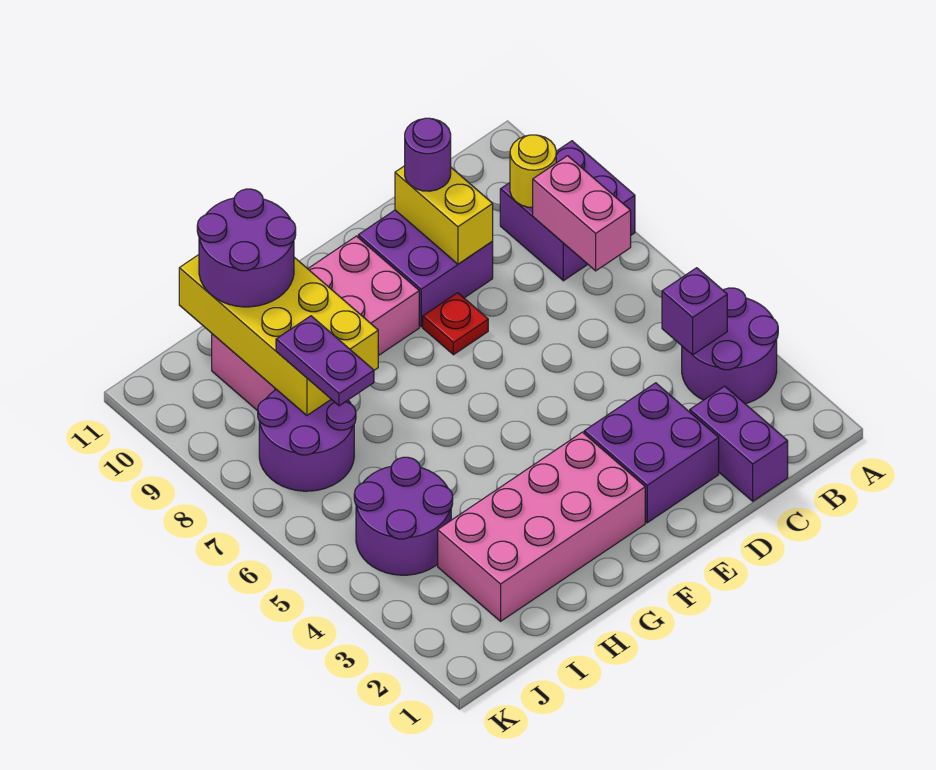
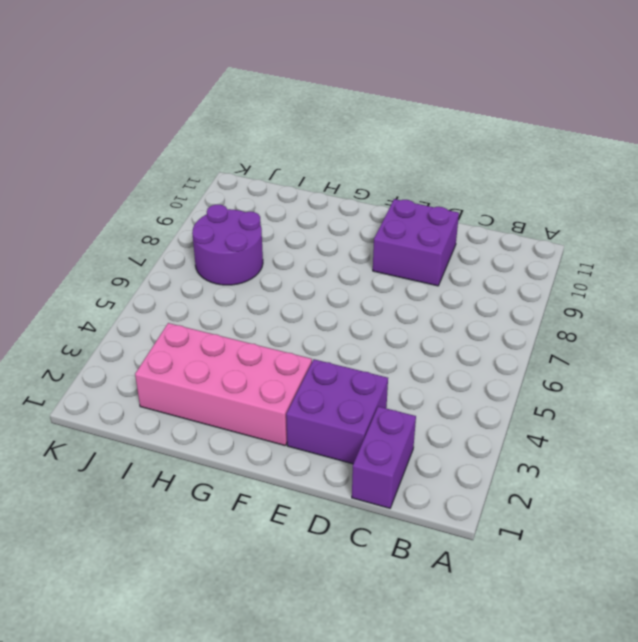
none -> purple round brick A3:B4 level 1
none -> purple brick A8:B9 level 1
none -> red plate E8 level 1

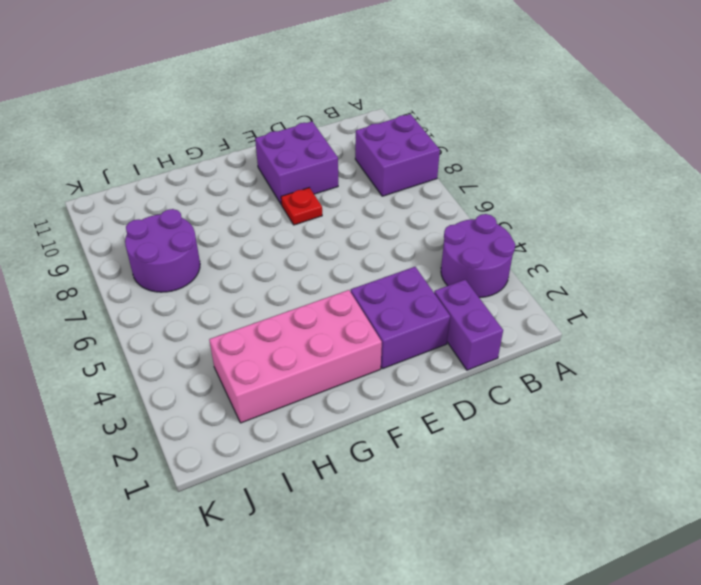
none -> pink brick F9:I10 level 1
none -> purple round brick I4:J5 level 1
none -> purple brick B4 level 2

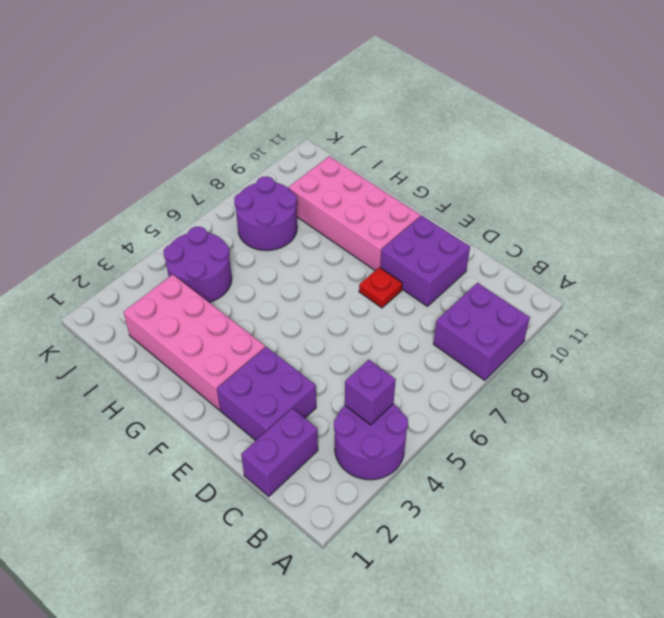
none -> pink brick B7:B8 level 2
none -> yellow round brick B9 level 2
none -> yellow brick D9:D10 level 2

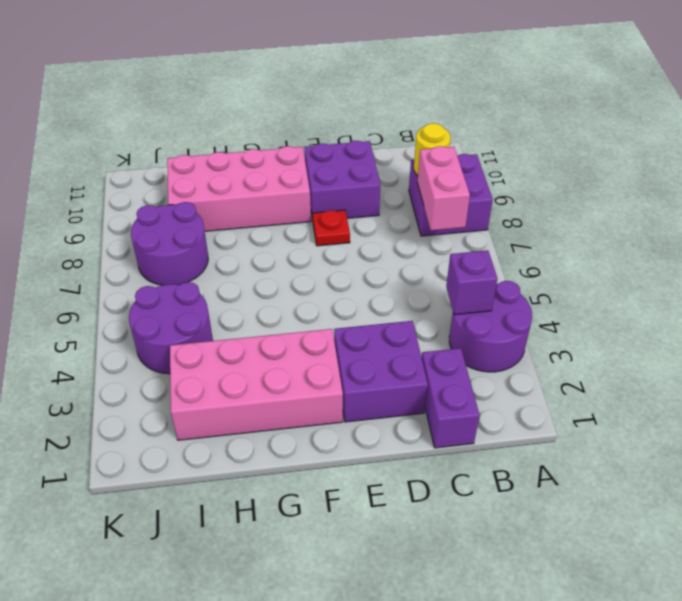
none -> yellow brick D9:D10 level 2
none -> yellow brick H8:I11 level 2
none -> purple round brick D10 level 3

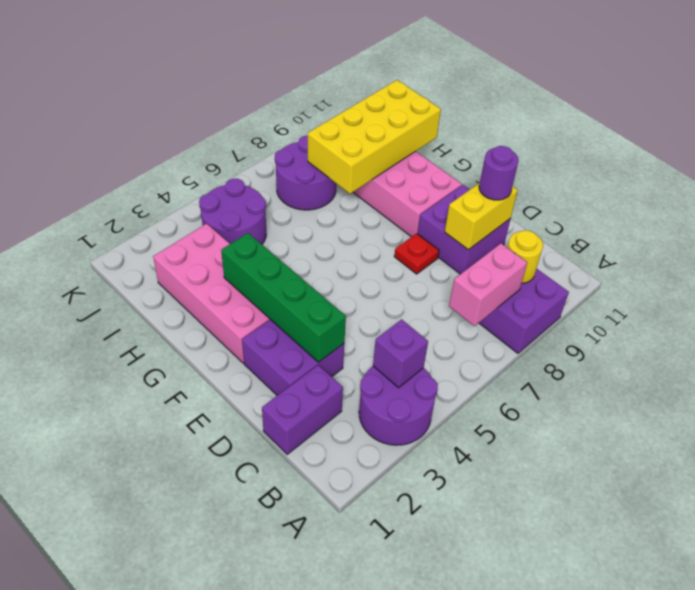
green brick D3:G3 level 2 -> none
none -> purple round brick H10:I11 level 3
none -> purple plate I7:I8 level 3

